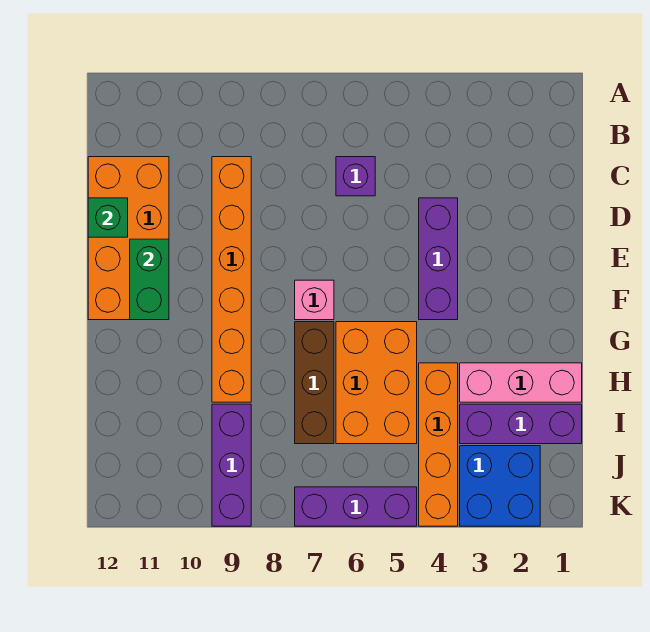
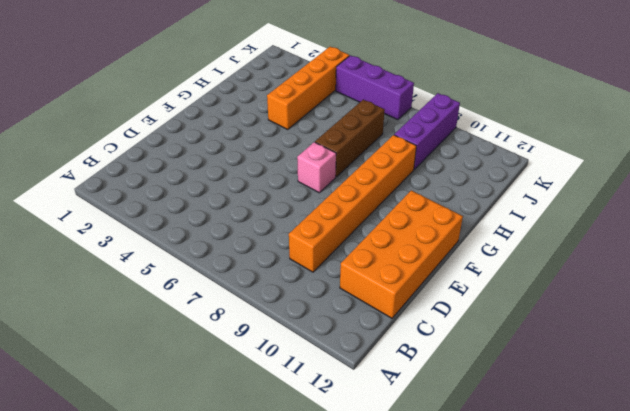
none -> purple brick C6 level 1
none -> purple brick D4:F4 level 1
none -> orange brick G5:I6 level 1

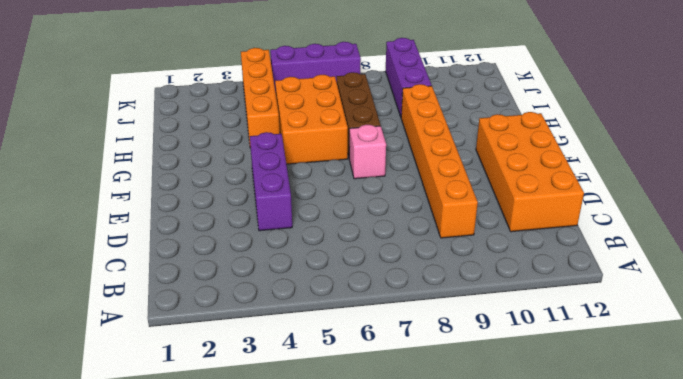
none -> purple brick C6 level 1
none -> pink brick H1:H3 level 1
none -> purple brick I1:I3 level 1

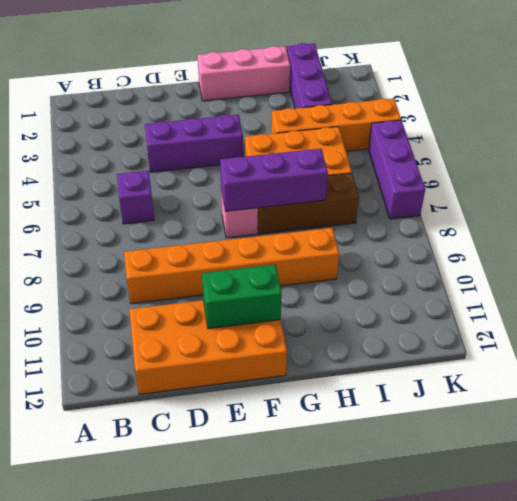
pink brick F1:H1 level 1 -> pink brick H1:H3 level 1
purple brick F7:H7 level 2 -> purple brick I9:K9 level 1
none -> blue brick J2:K3 level 1
none -> green brick D12 level 2

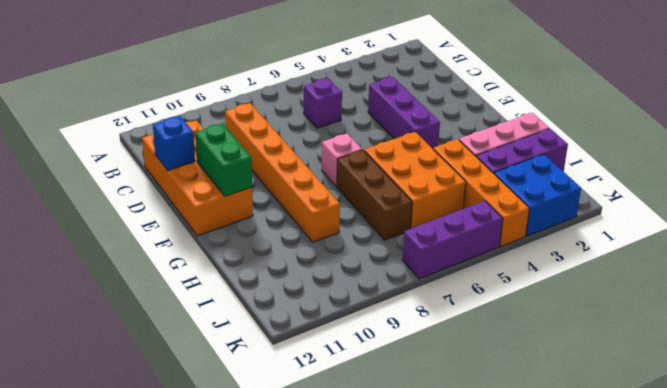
blue brick D12 level 2 -> green brick D12 level 2
none -> purple brick I9:K9 level 1

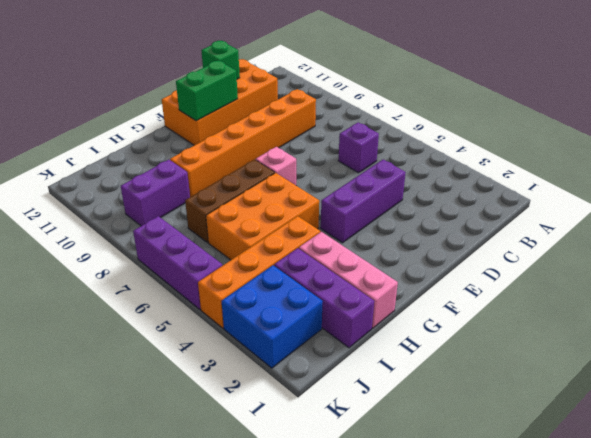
purple brick I9:J9 level 1 -> purple brick I9:K9 level 1

